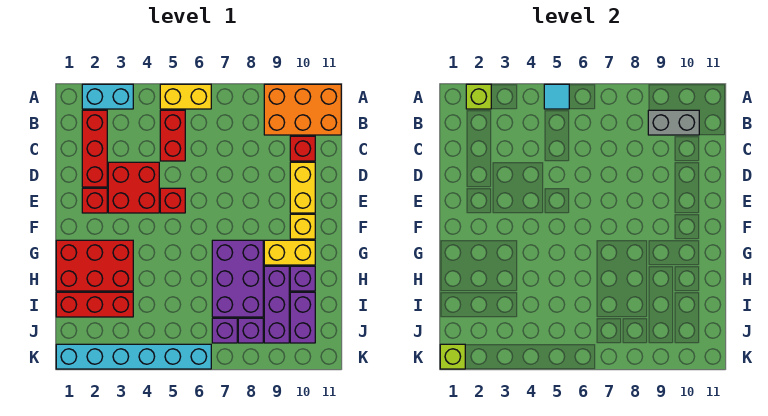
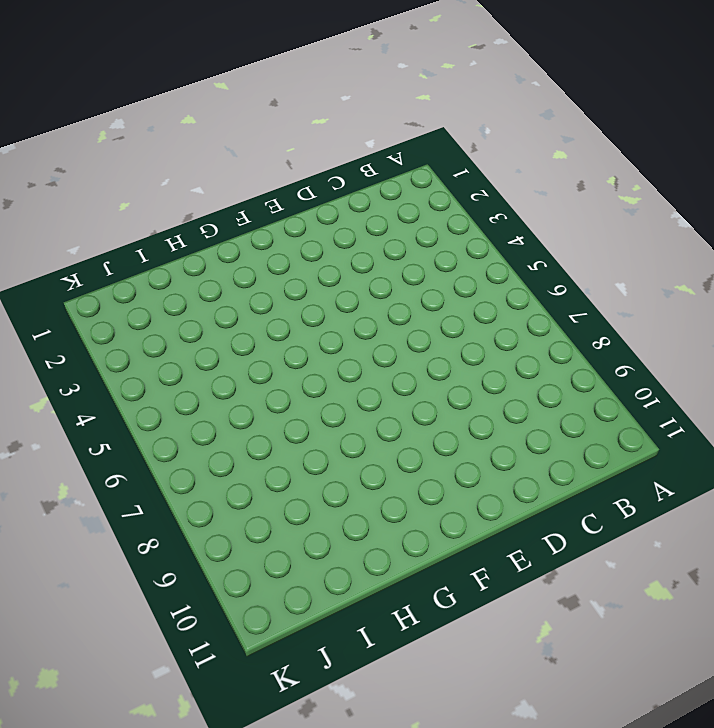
none -> cyan brick A2:A3 level 1
none -> yellow brick A5:A6 level 1
none -> orange brick A9:B11 level 1

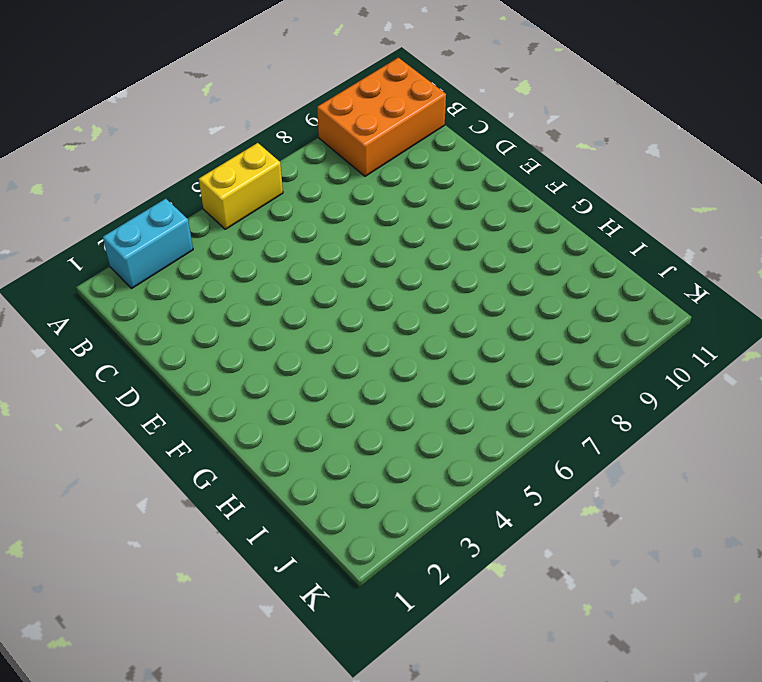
none -> red brick B2:D2 level 1
none -> red brick B5:C5 level 1
none -> red brick C10 level 1

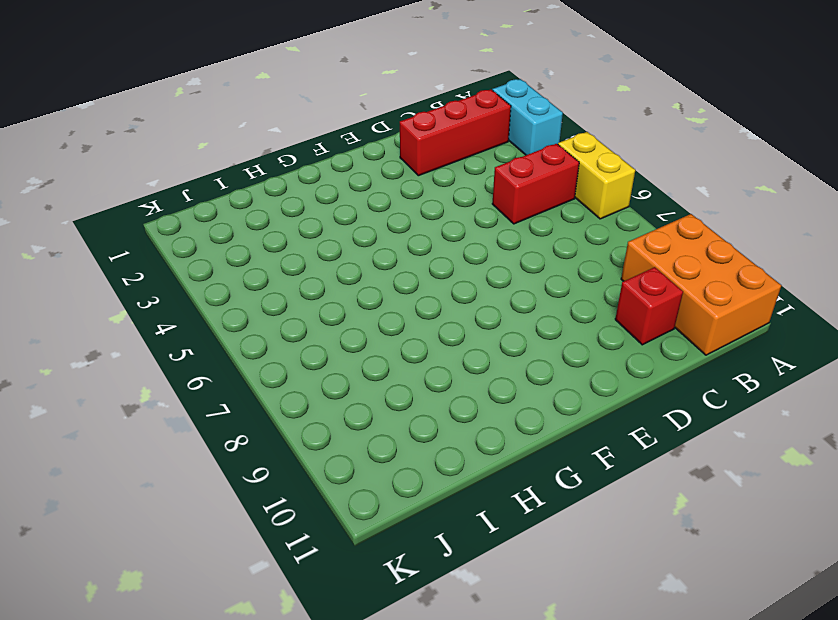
none -> red brick D3:E4 level 1
none -> yellow brick D10:E10 level 1
none -> red brick E2 level 1

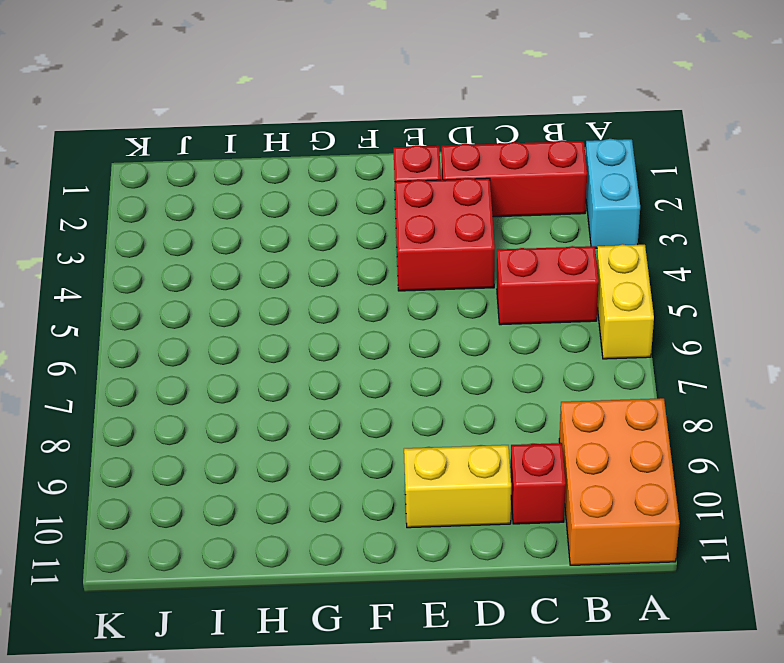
none -> red brick E5 level 1
none -> yellow brick F10 level 1
none -> red brick G1:H3 level 1

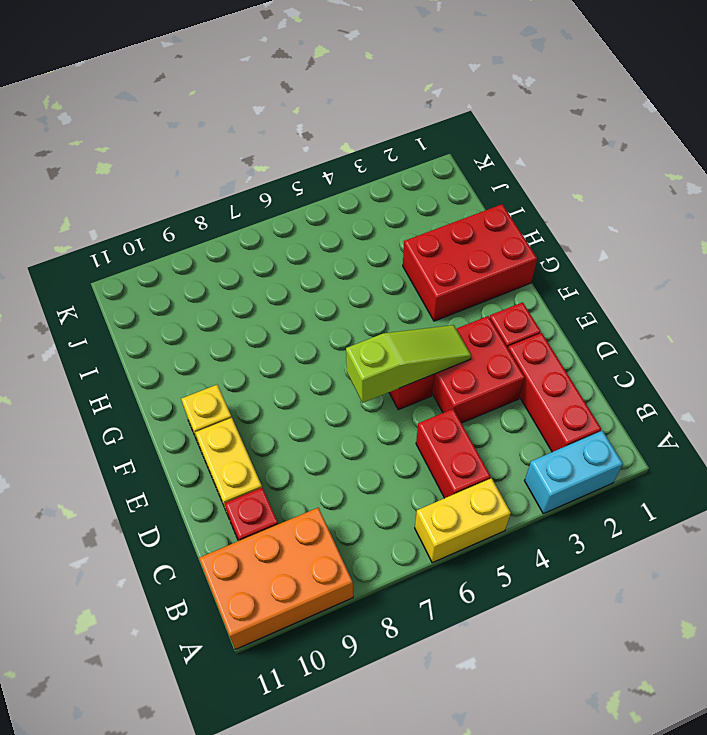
lime slope E4:E6 level 2 top 6 -> none
none -> purple brick G7:I8 level 1
none -> yellow brick G9:G10 level 1
none -> purple brick H9:J9 level 1

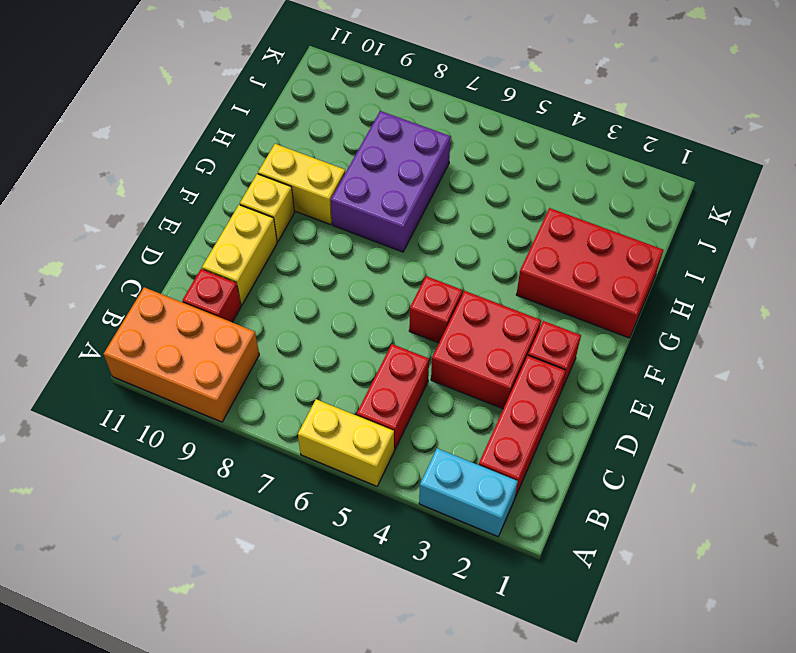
none -> purple brick H9:J9 level 1
none -> purple brick H10 level 1
none -> red brick I1:I3 level 1

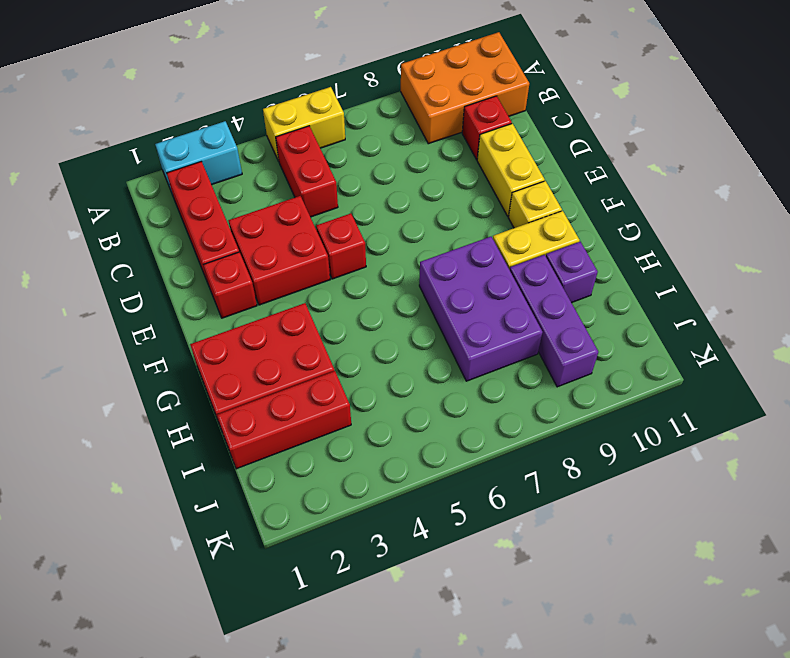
none -> purple brick I10:J10 level 1
none -> purple brick J7 level 1
none -> purple brick J8 level 1

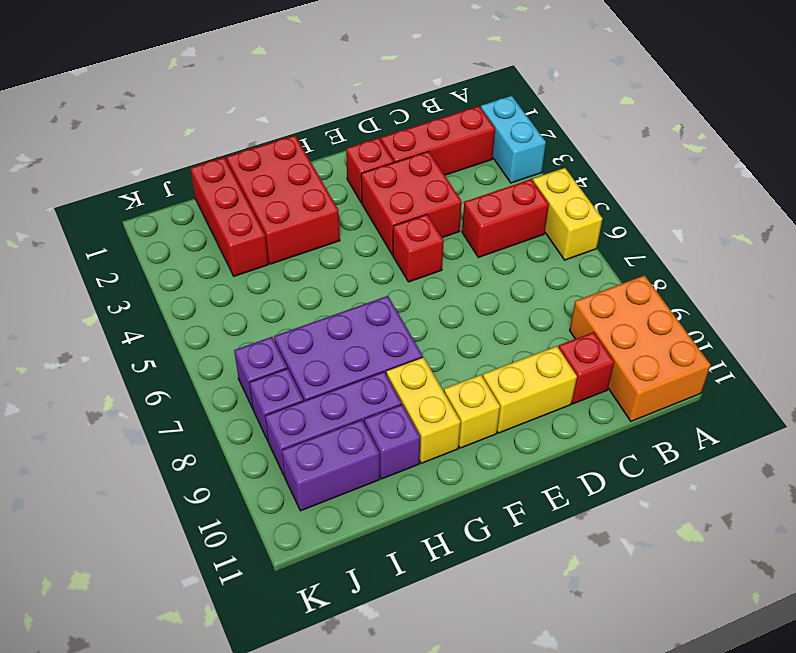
none -> cyan brick K1:K6 level 1
none -> lime brick A2 level 2
none -> cyan tile A5 level 2

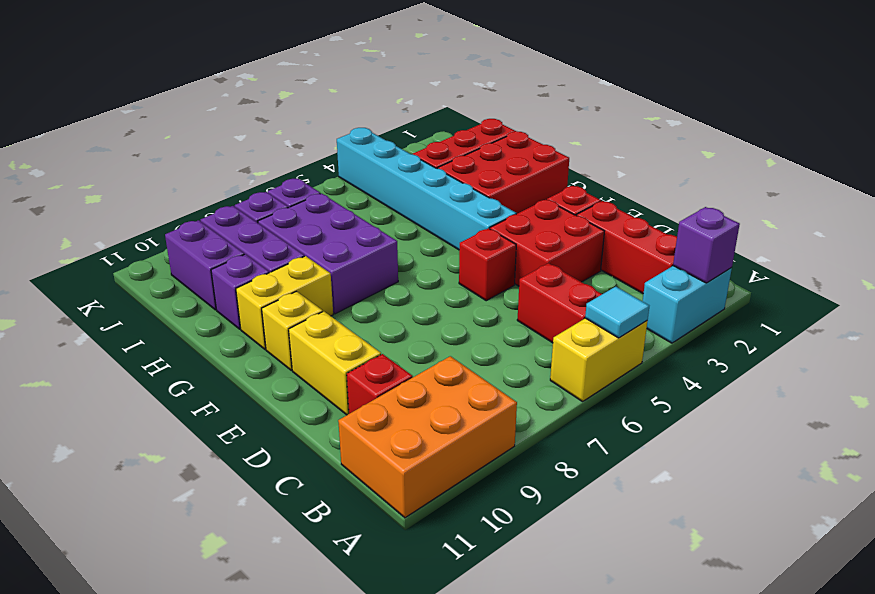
purple brick A2 level 2 -> lime brick A2 level 2
cyan brick F4:K4 level 1 -> cyan brick K1:K6 level 1
none -> grey brick B9:B10 level 2
none -> lime brick K1 level 2

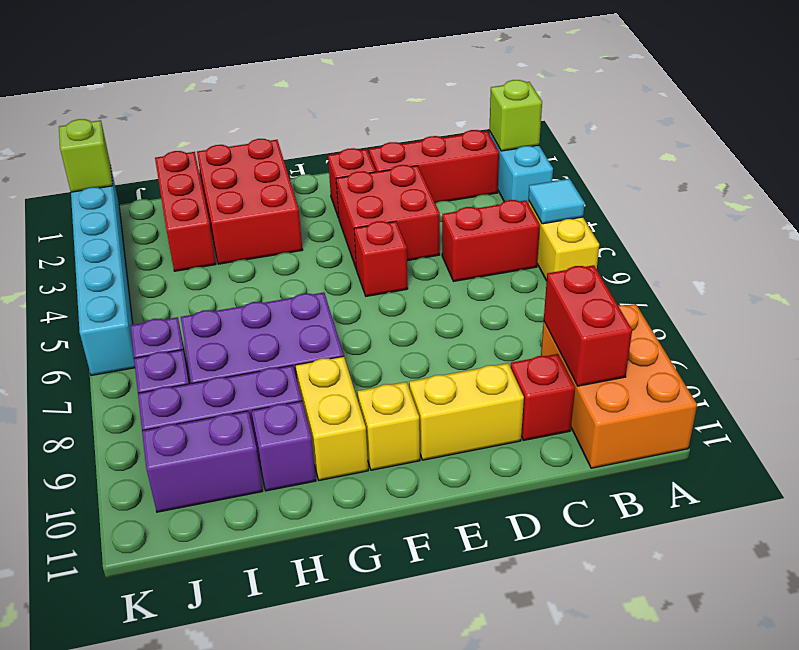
red brick B9:B10 level 2 -> grey brick B9:B10 level 2

